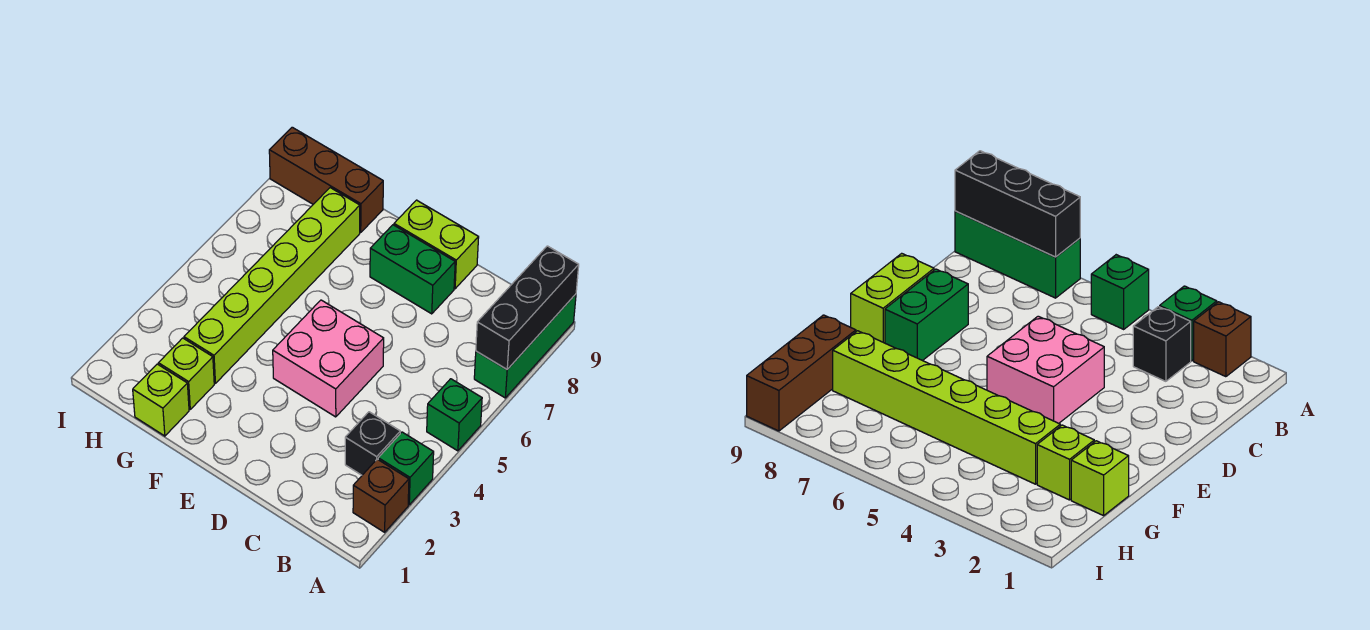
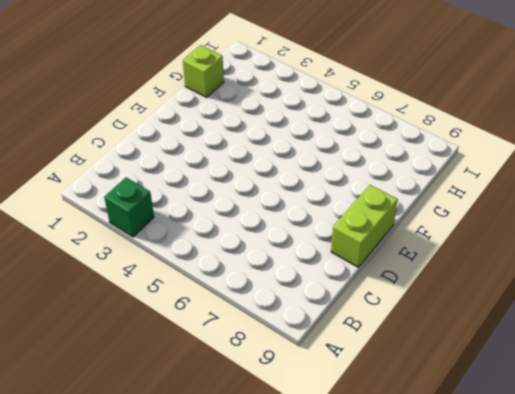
none -> brown brick A2 level 1
none -> green brick A5 level 1
none -> green brick A7:A9 level 1

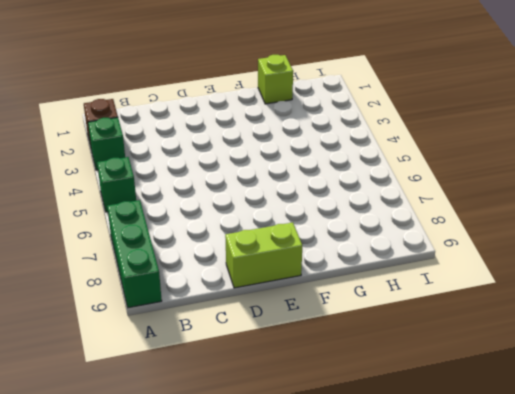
none -> black brick B3 level 1
none -> pink brick D4:E5 level 1
none -> green brick D8:E8 level 1

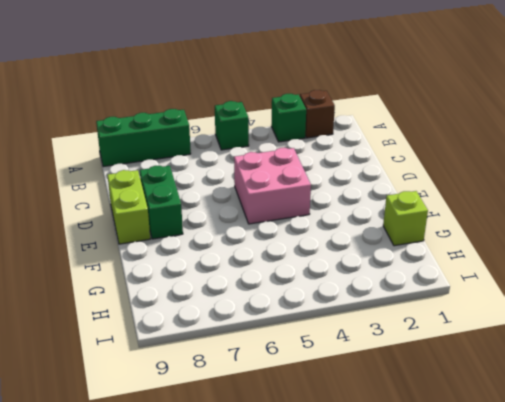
none -> black brick B3 level 1
none -> lime brick G2 level 1
none -> lime brick G3:G8 level 1

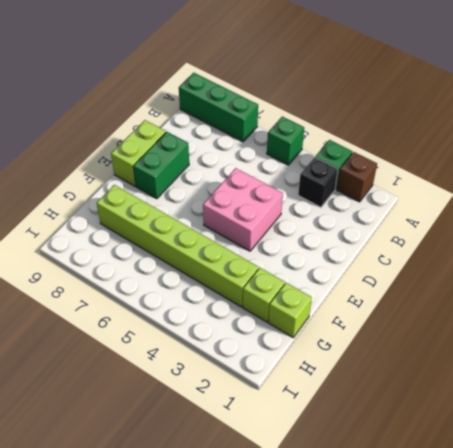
none -> brown brick G9:I9 level 1
none -> black brick A7:A9 level 2

